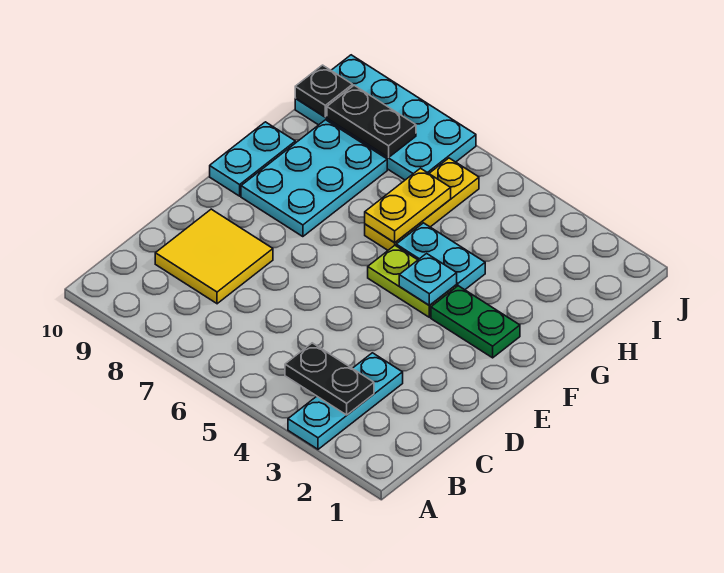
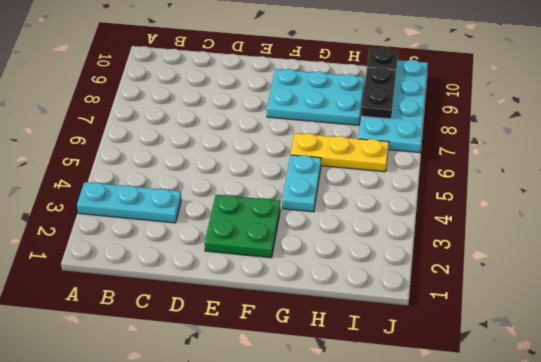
green plate E2:F3 level 1 -> green plate F2:F3 level 1
none -> yellow tile C8:D9 level 1
none -> lime plate F4:F5 level 1
none -> cyan plate F10:G10 level 1

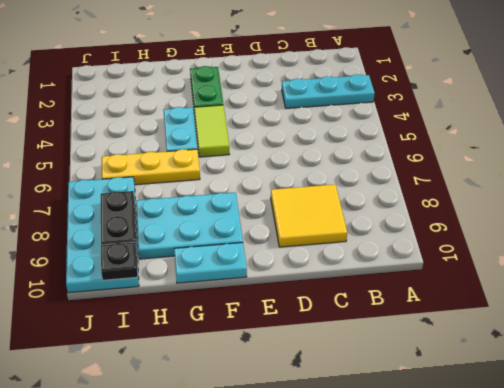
lime tile F4:F5 level 1 -> lime plate F4:F5 level 1
none -> black plate B3:B4 level 2
none -> cyan plate F4 level 2
none -> yellow plate G6:H6 level 2

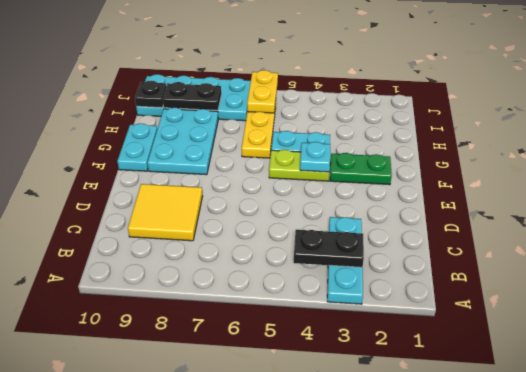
yellow plate I6:J6 level 2 -> yellow plate G6:H6 level 2

